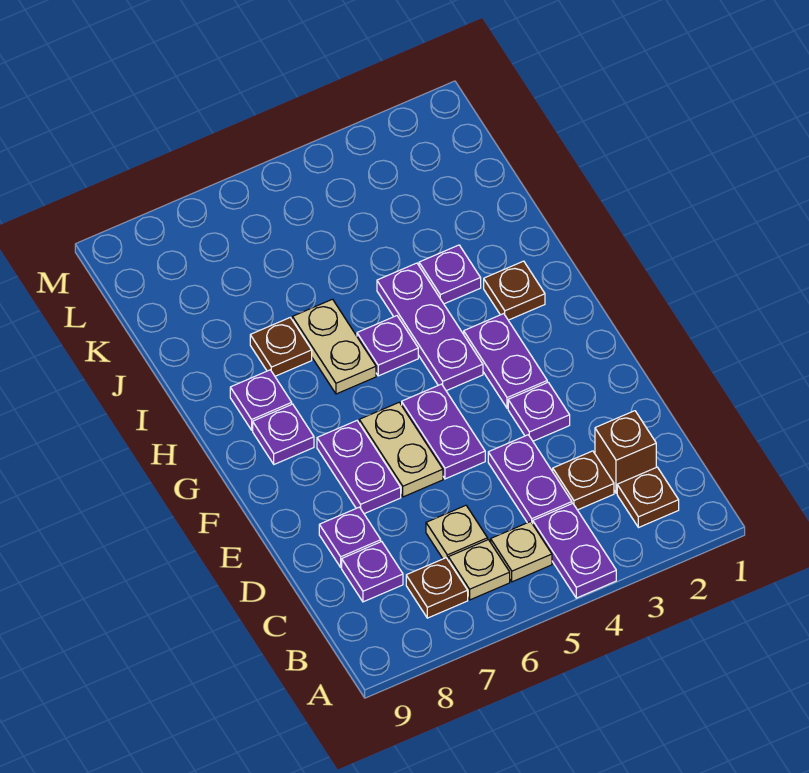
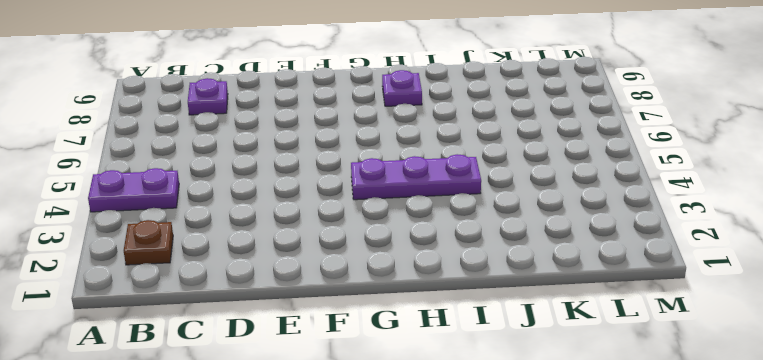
none -> tan plate B5 level 1
none -> tan plate B6 level 1
none -> brown plate B7 level 1

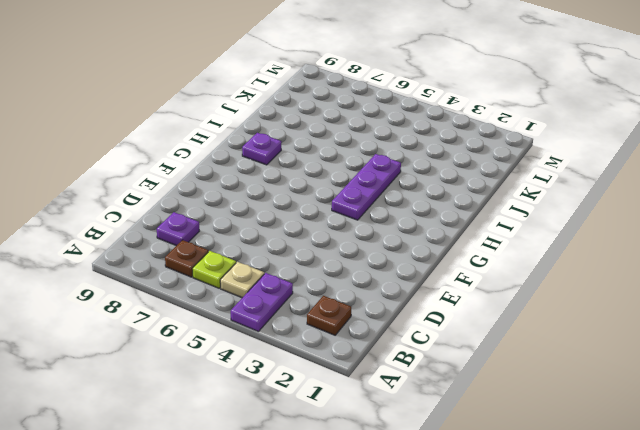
lime plate B6 level 1 -> tan plate B6 level 1
none -> brown brick C2 level 1
none -> brown plate C3 level 1
none -> purple plate C4:D4 level 1

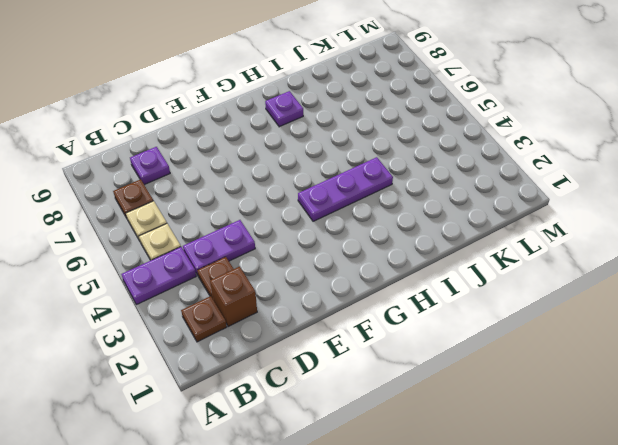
none -> tan plate C6 level 1
none -> purple plate D8 level 1
none -> purple plate E3 level 1

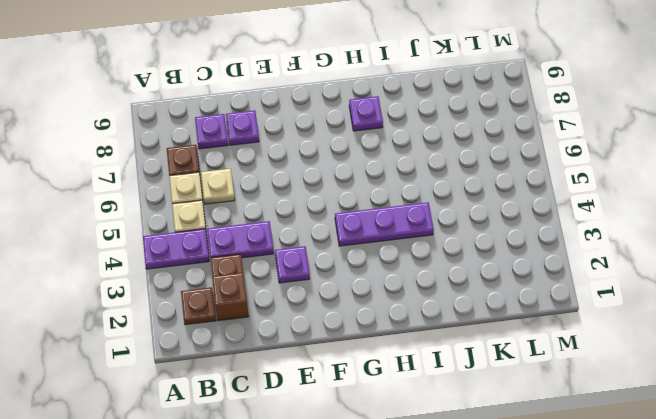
none -> purple plate E5:F5 level 1
none -> tan plate E6:F6 level 1
none -> purple plate E7:F7 level 1

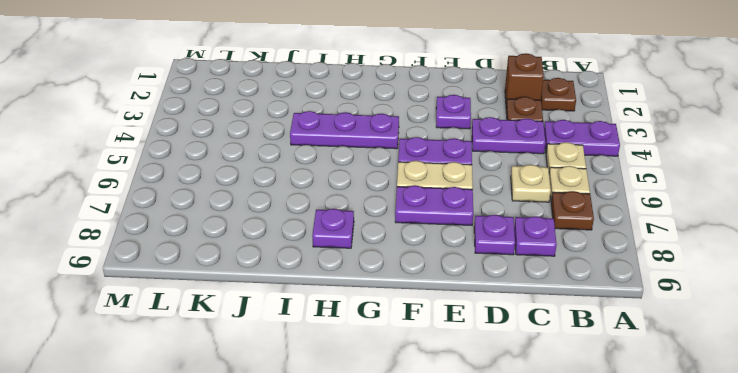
none -> purple plate F3:G3 level 1
none -> purple plate G8 level 1
none -> brown plate H2 level 1

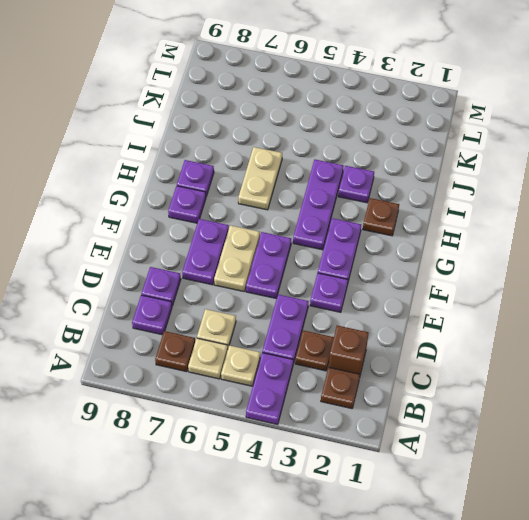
none -> purple plate H5 level 1
none -> brown plate I7 level 1

